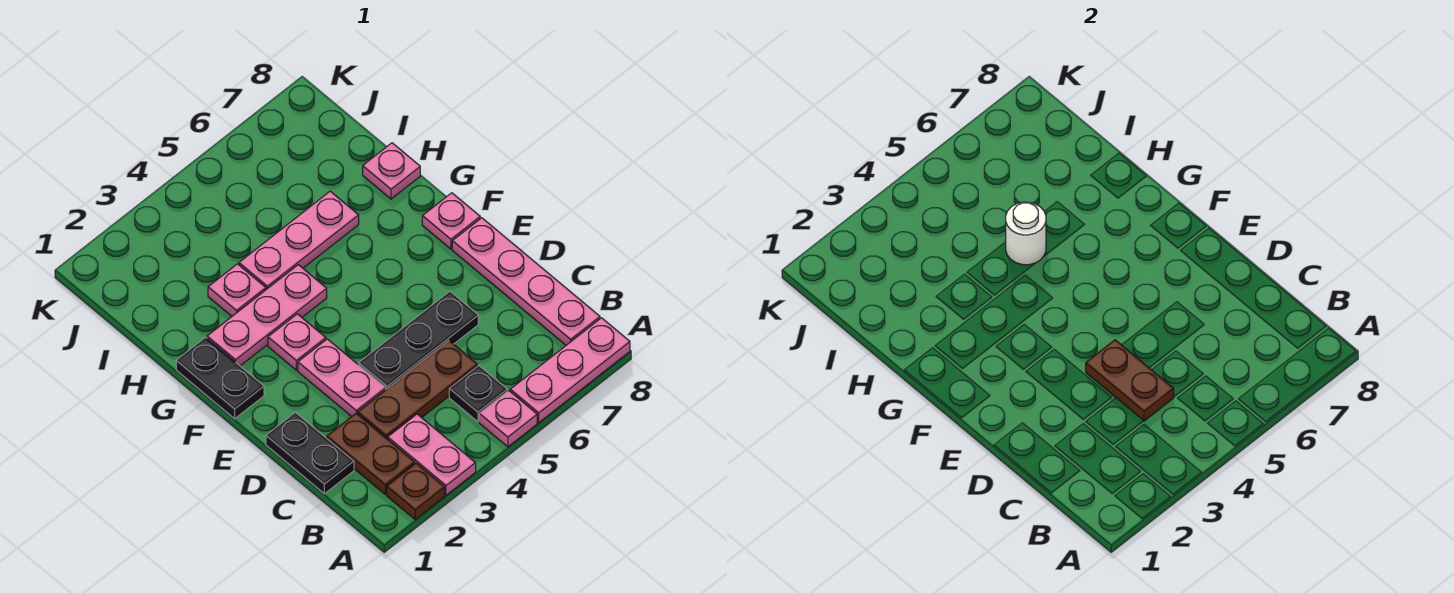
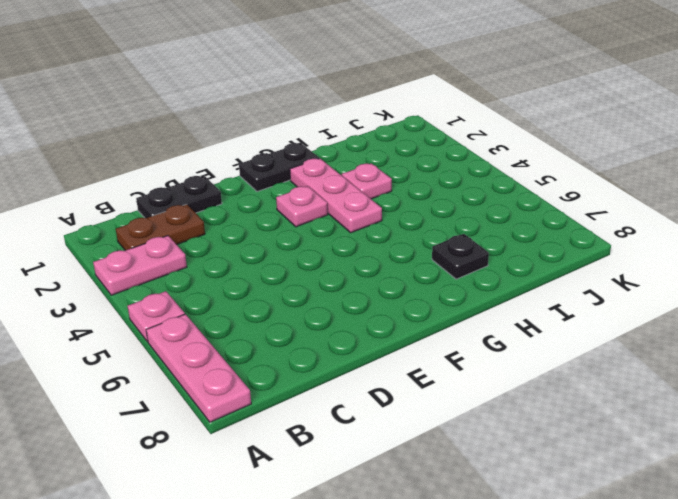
black plate H7 level 1 -> black plate B5 level 1
none -> brown plate A2 level 1
none -> pink plate B8:E8 level 1
none -> brown plate C3:C5 level 1

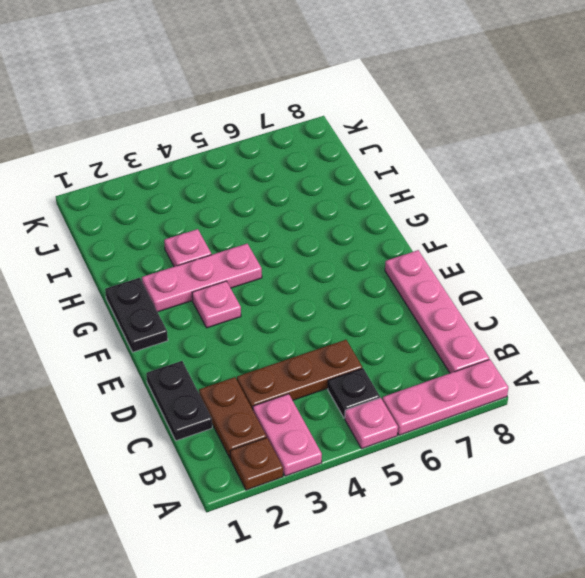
none -> pink plate D3:E3 level 1
none -> black plate D4:D6 level 1
none -> pink plate F8 level 1

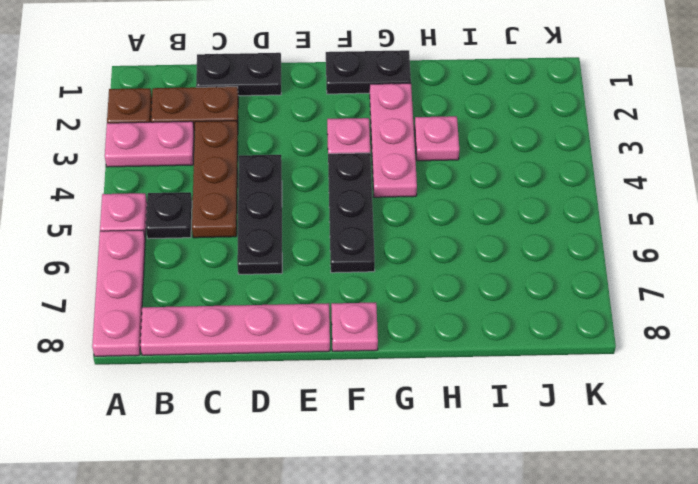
black plate F4:F6 level 1 -> none
none -> pink plate D3:E3 level 1
none -> pink plate H4:H6 level 1
none -> pink plate H8 level 1

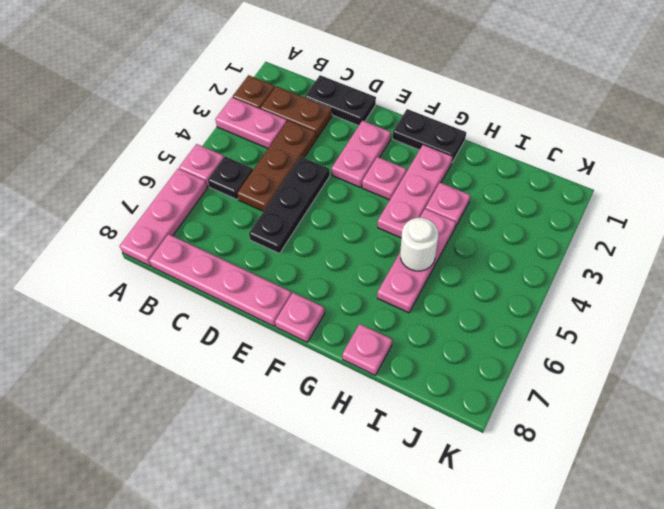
pink plate E2:E3 level 1 -> pink plate D3:E3 level 1
none -> brown plate C4:D4 level 2

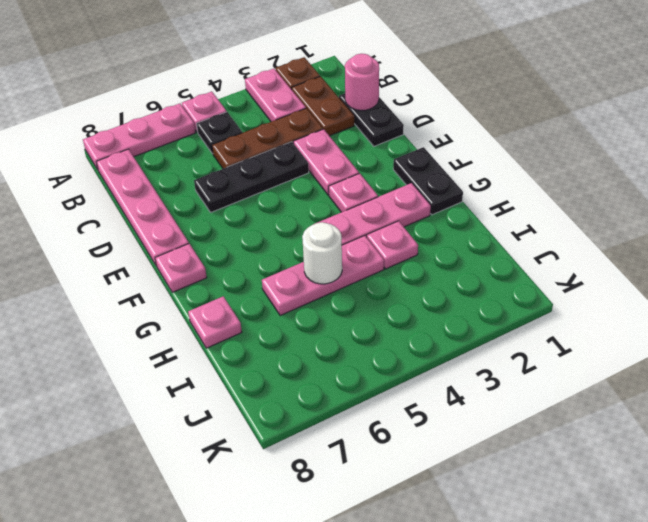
pink round brick C1 level 2 -> none
none -> brown plate C4:D4 level 2

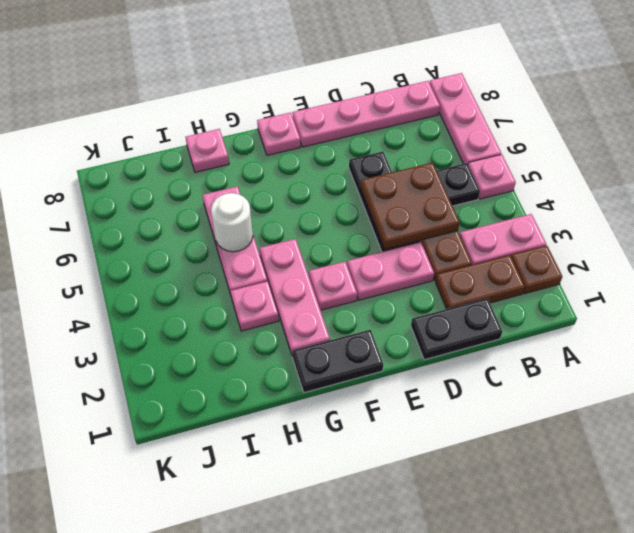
brown plate C4:D5 level 2 -> brown plate C4:D4 level 2

